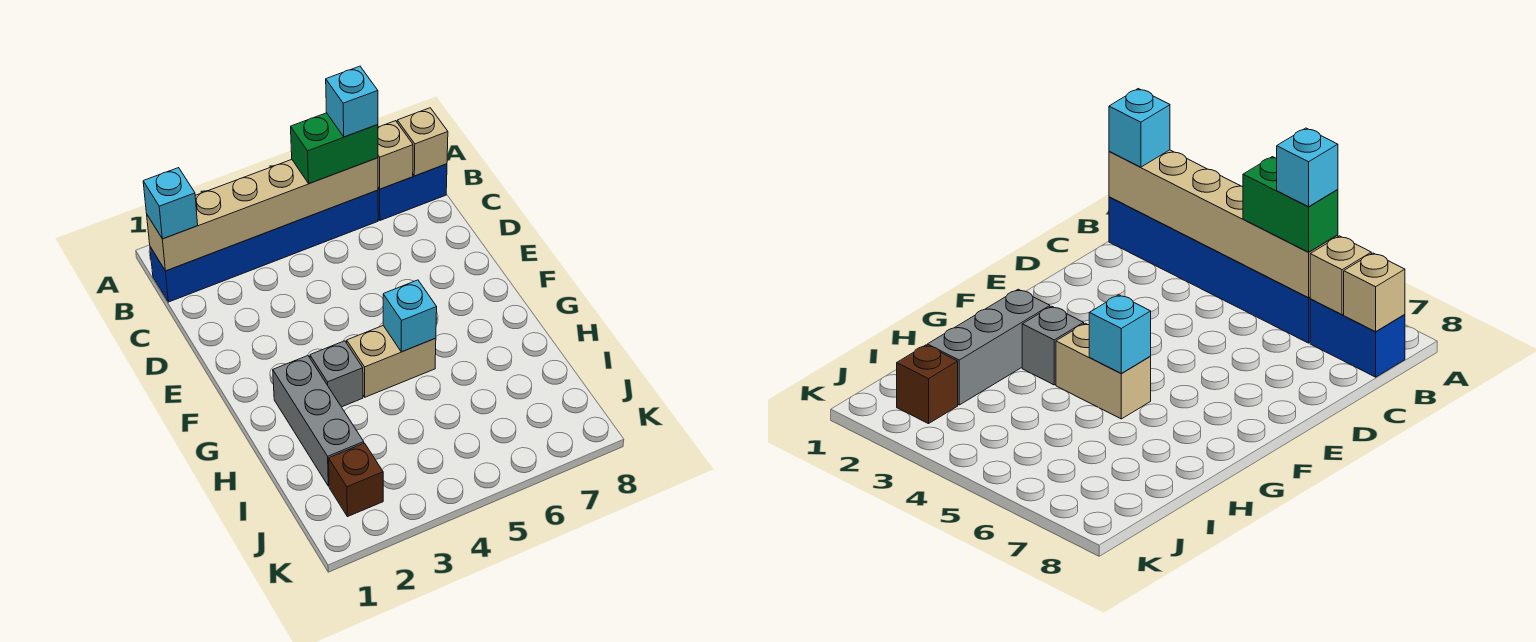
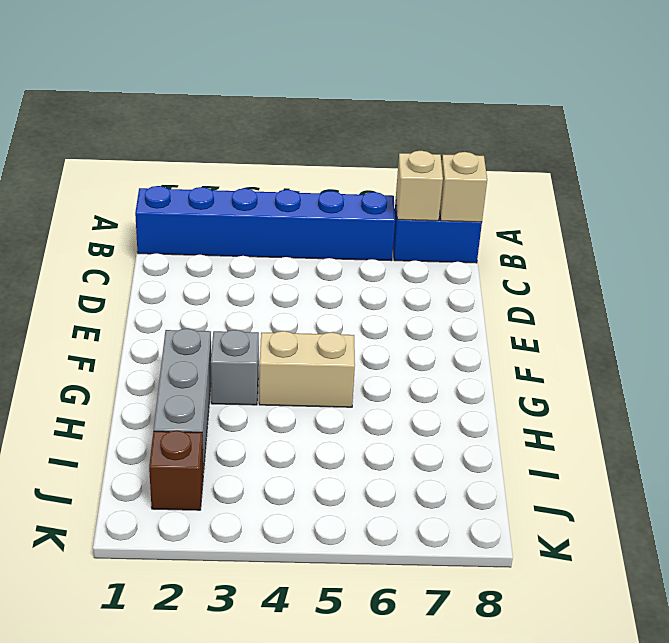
none -> tan brick B1:B6 level 2
none -> cyan brick G5 level 2
none -> cyan brick B1 level 3

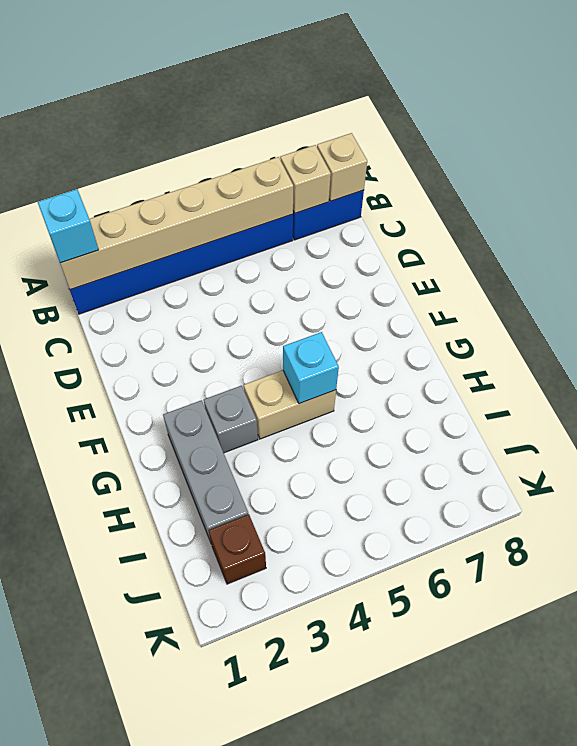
none -> green brick B5:B6 level 3
none -> cyan brick B6 level 4

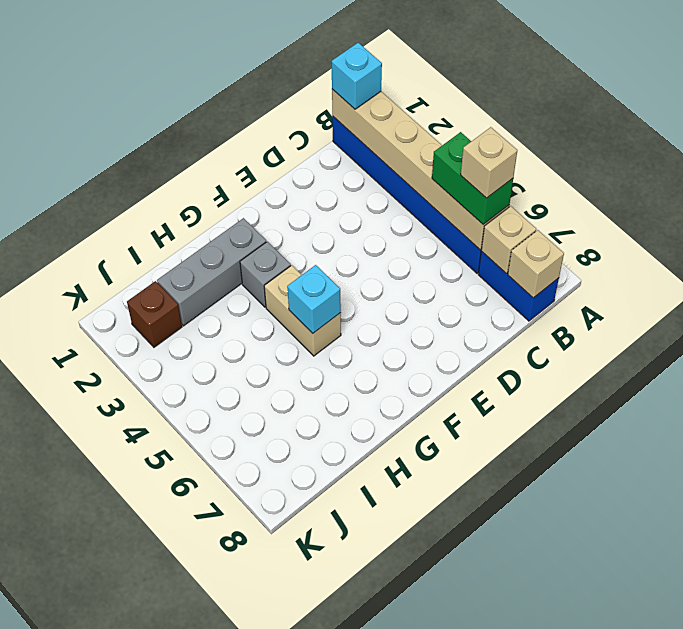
tan brick B6 level 4 -> cyan brick B6 level 4

